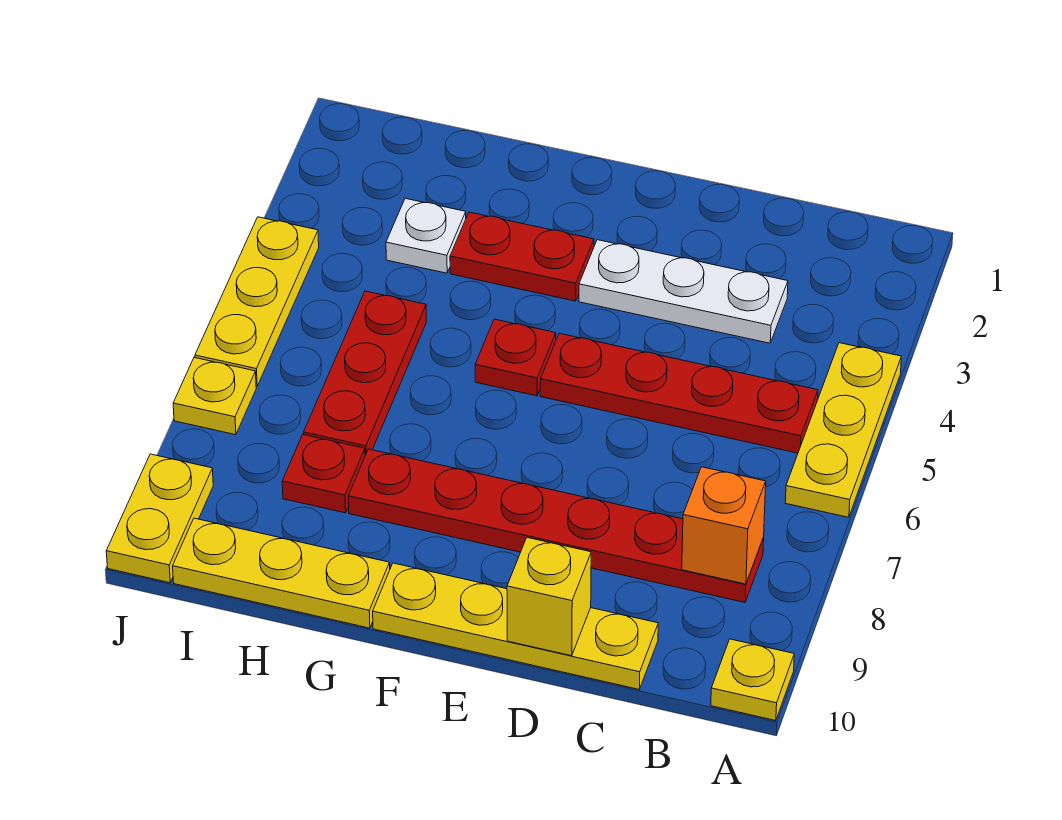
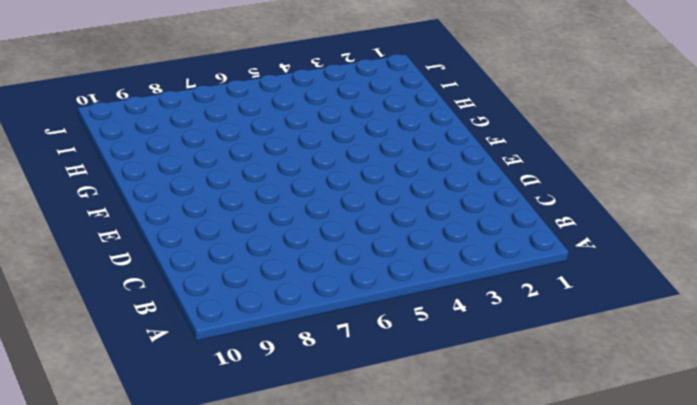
none -> yellow plate A4:A6 level 1
none -> yellow plate A10 level 1
none -> red plate B5:E5 level 1

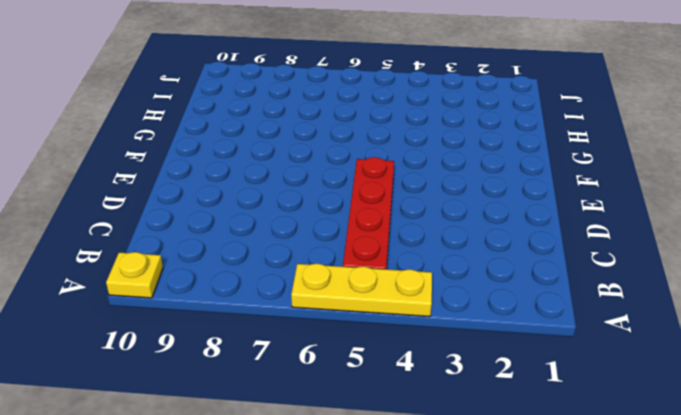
none -> red plate B8:G8 level 1
none -> white plate C3:E3 level 1
none -> yellow plate C10:F10 level 1

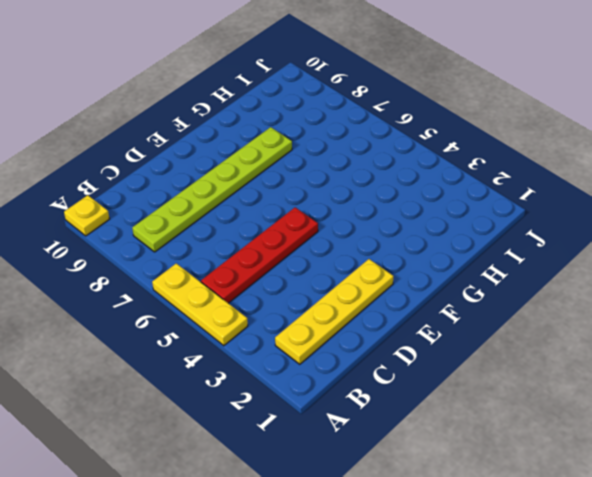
yellow plate B2:E2 level 1 -> yellow plate C10:F10 level 1
lime plate B8:G8 level 1 -> red plate B8:G8 level 1
none -> white plate C3:E3 level 1
none -> red plate F3:G3 level 1
none -> red plate F5 level 1

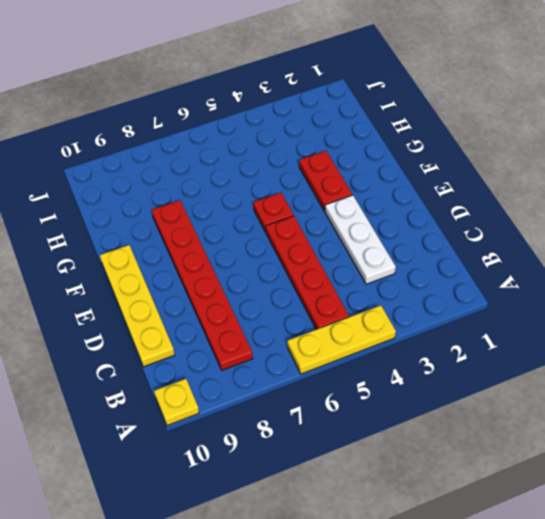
none -> yellow plate G10:I10 level 1
none -> white plate H3 level 1
none -> red plate H5:H7 level 1

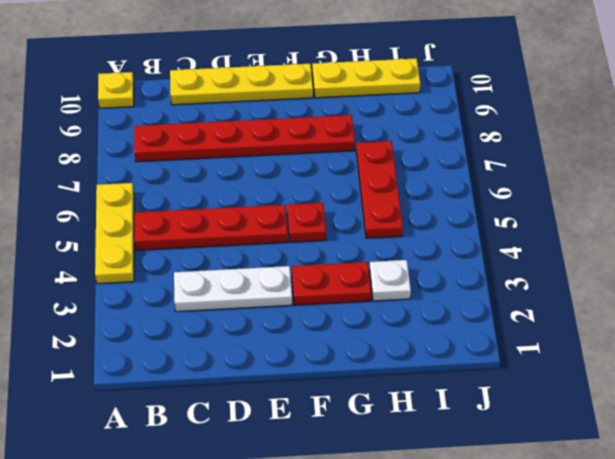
none -> red plate H8 level 1
none -> yellow plate J4:J6 level 1
none -> yellow plate J7 level 1

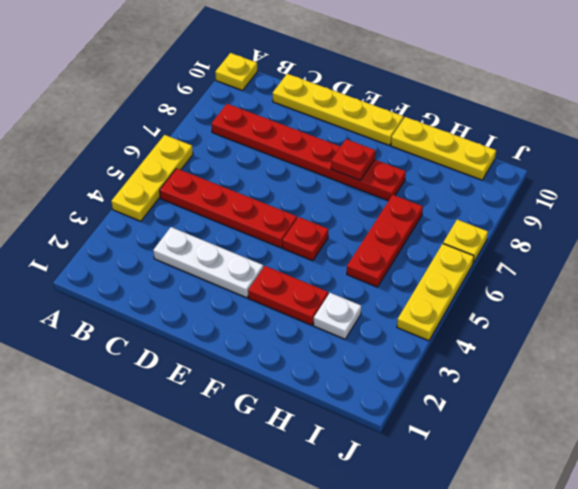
red plate F8 level 2 -> red plate H8 level 1
none -> yellow plate J9:J10 level 1
none -> orange brick B8 level 2
none -> yellow brick D10 level 2

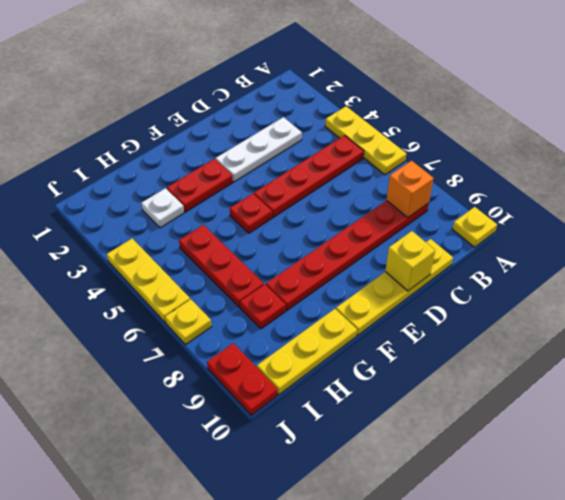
red plate J9:J10 level 1 -> yellow plate J9:J10 level 1

